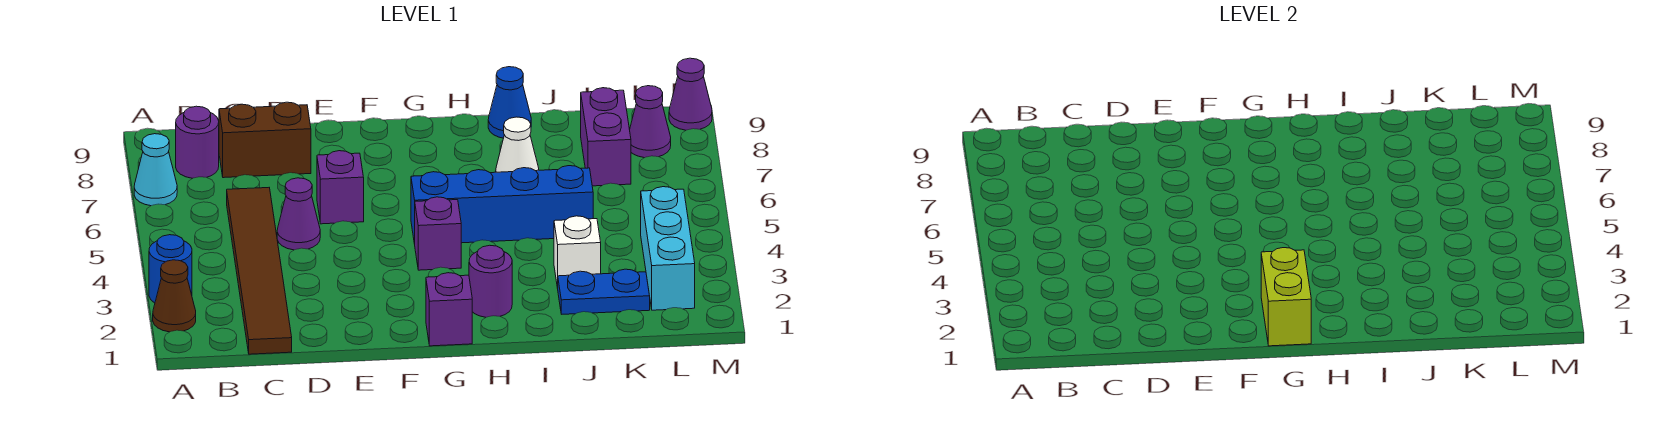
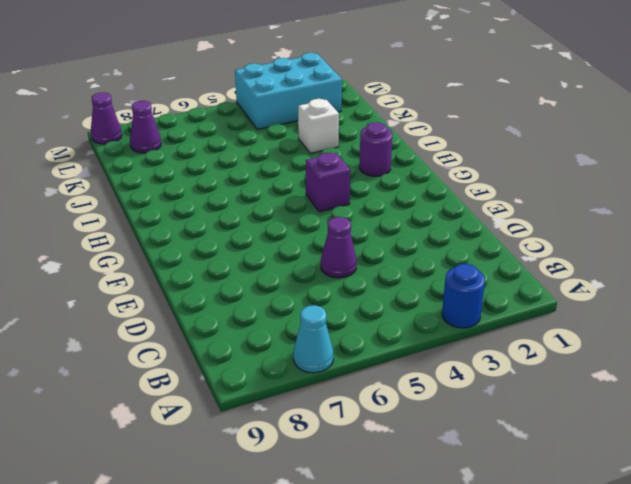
cyan brick L2:M4 level 1 -> cyan brick L2:L4 level 1
none -> brown cone A2 level 1
none -> purple round brick B8 level 1
none -> brown tile C1:C6 level 1

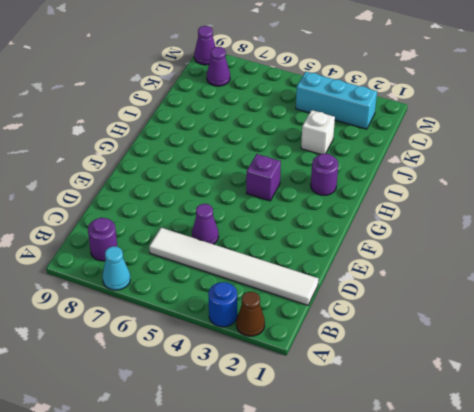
white tile C1:C6 level 1 -> brown tile C1:C6 level 1
none -> brown brick C8:D8 level 1
none -> purple brick E6 level 1
none -> purple brick G1 level 1

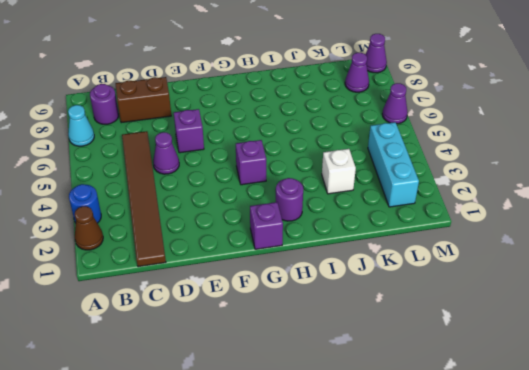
purple cone M6 level 1 -> none
none -> blue brick G5:J5 level 1
none -> white cone I7 level 1
none -> blue cone I9 level 1

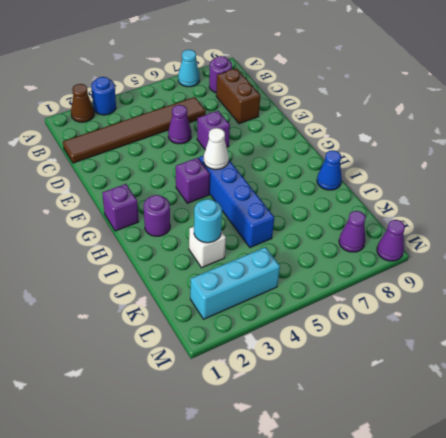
white cone G5 level 2 -> white cone I7 level 1
cyan round brick J3 level 2 -> none
none -> blue plate J2:K2 level 1
none -> purple brick K7:K8 level 1
none -> lime brick G1:G2 level 2

